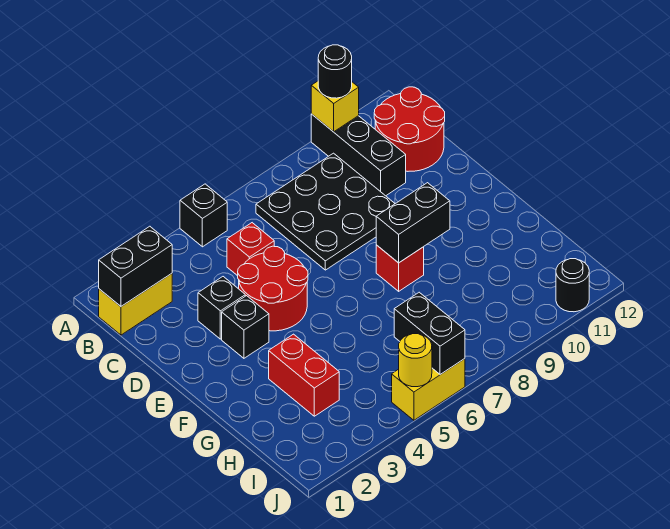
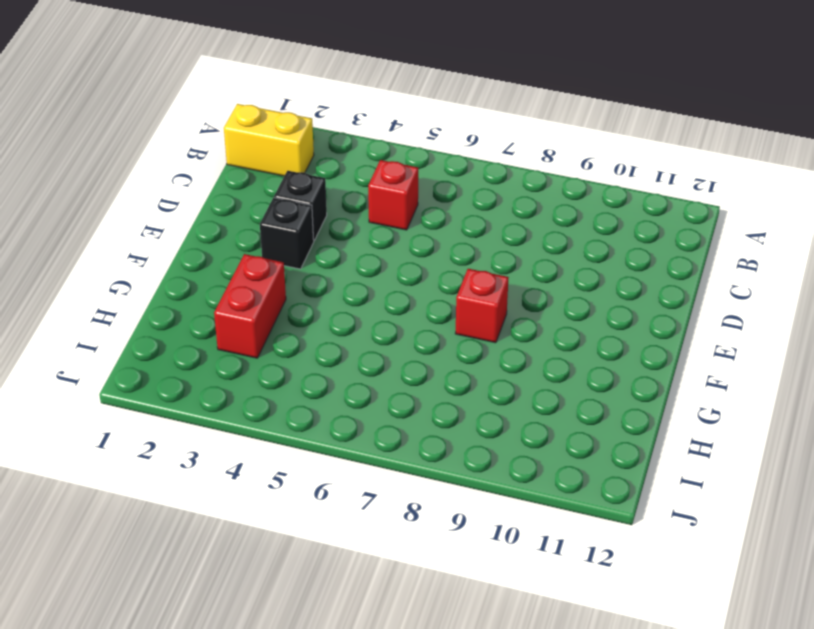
none -> black brick A5 level 1
none -> black brick A10:C10 level 1
none -> black plate B7:D9 level 1

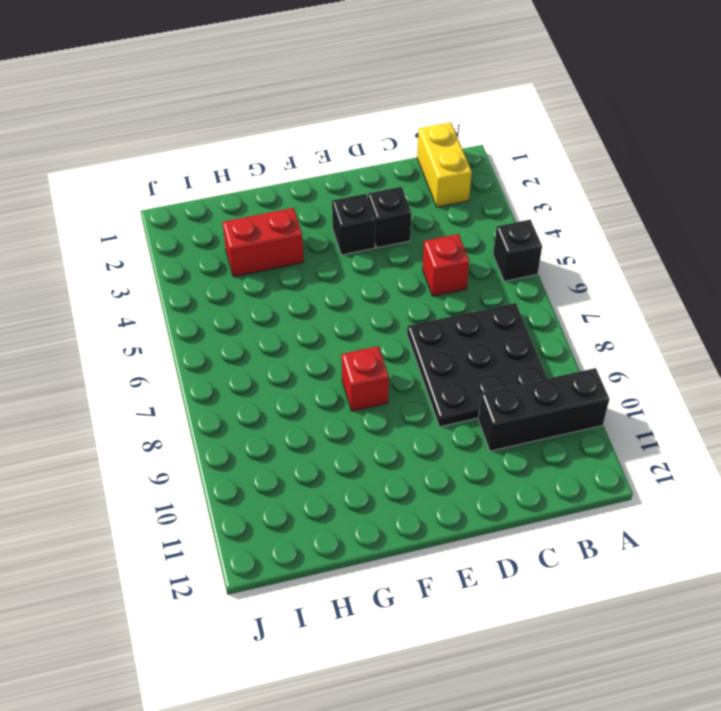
none -> red round brick B11:C12 level 1
none -> red round brick D4:E5 level 1
none -> yellow brick J5:J6 level 1

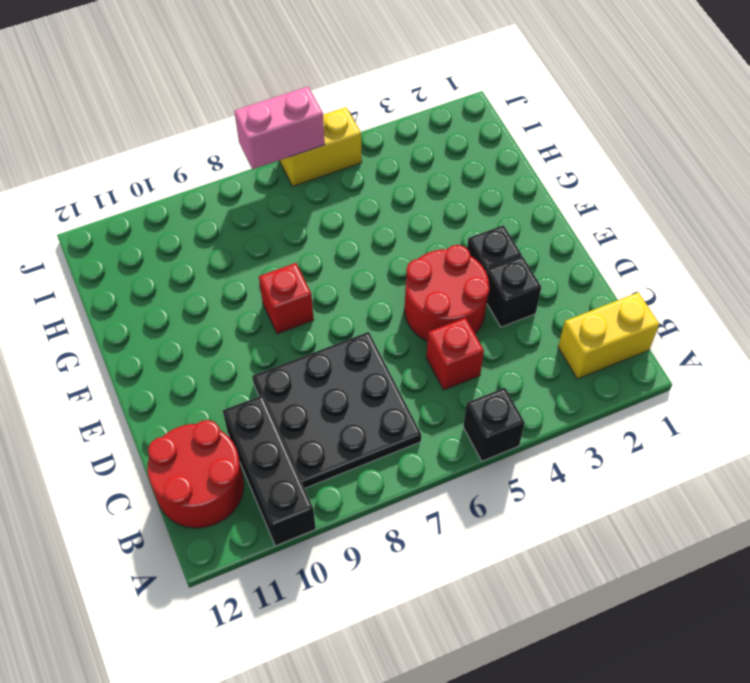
pink brick J6:J7 level 2 -> black brick I6:J6 level 2
none -> red brick G3:H3 level 1
none -> black round brick J11 level 1
none -> yellow brick A10 level 2

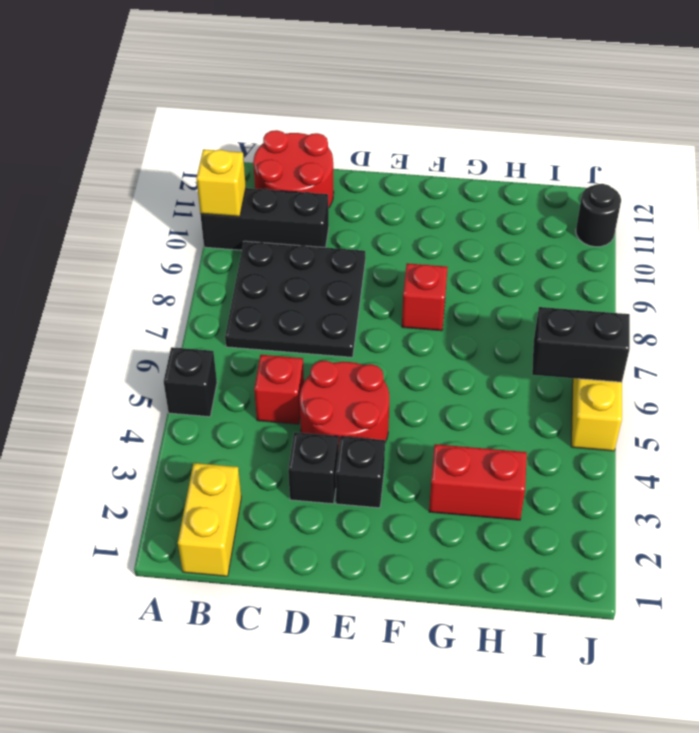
none -> black brick B1:B2 level 2
none -> black brick F8:F9 level 2
none -> yellow round brick J5 level 2

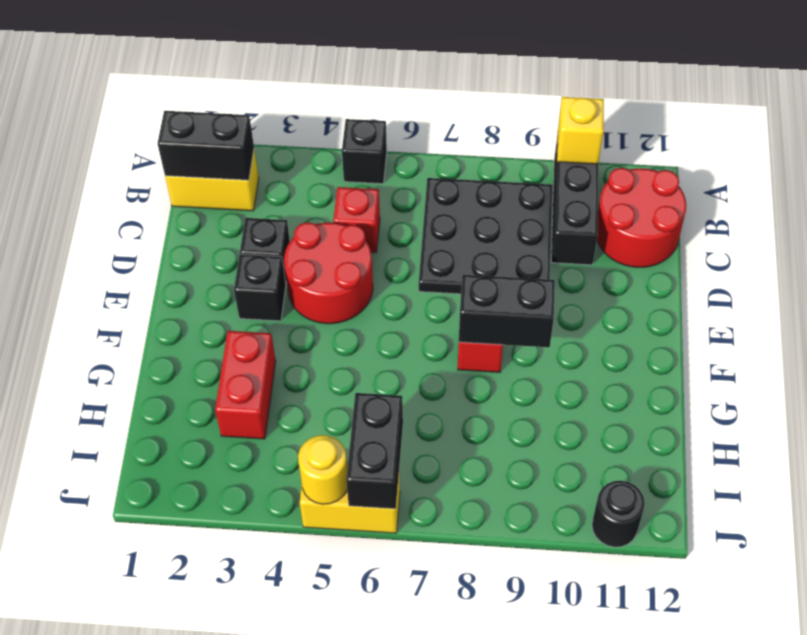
none -> black round brick A10 level 3

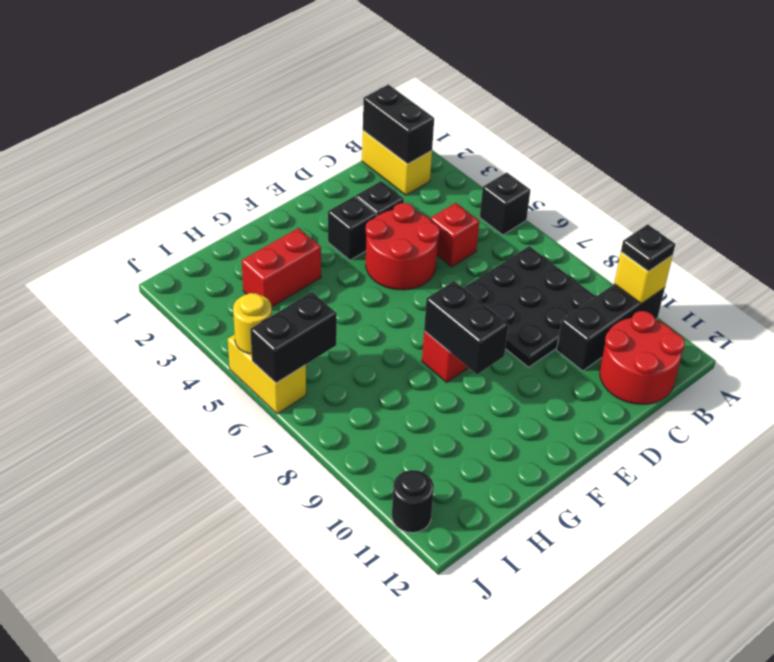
black plate A10 level 3 -> black round brick A10 level 3

